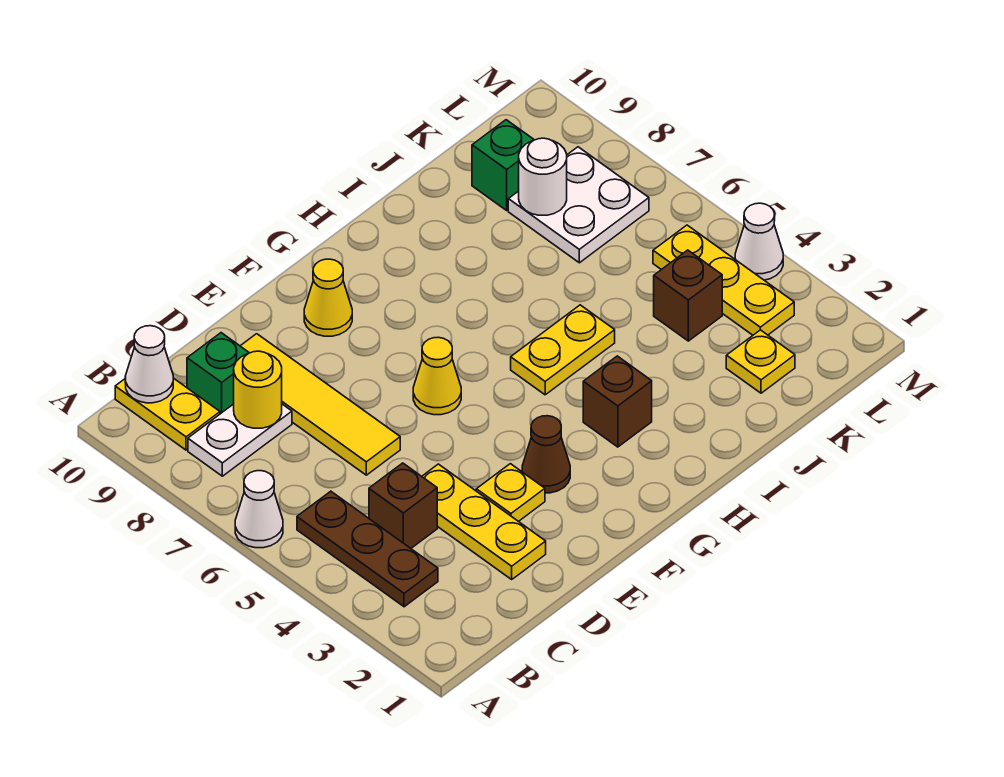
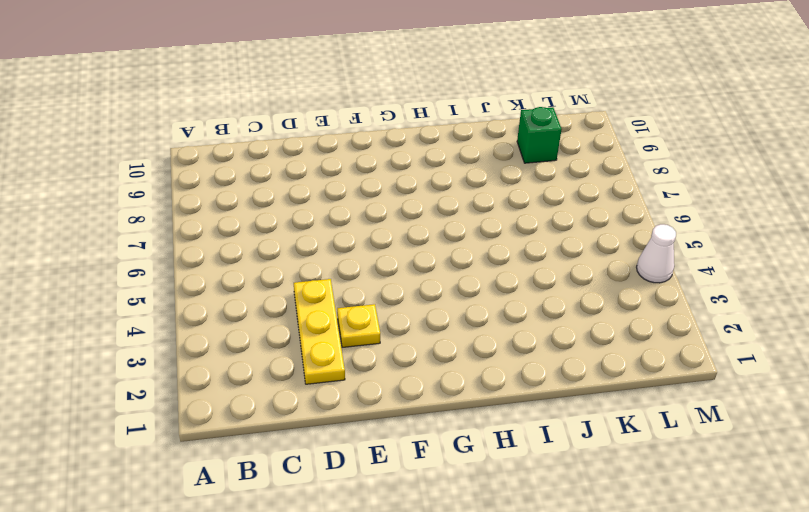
none -> white cone A6 level 1
none -> brown plate B3:B5 level 1
none -> white plate B8:C8 level 1

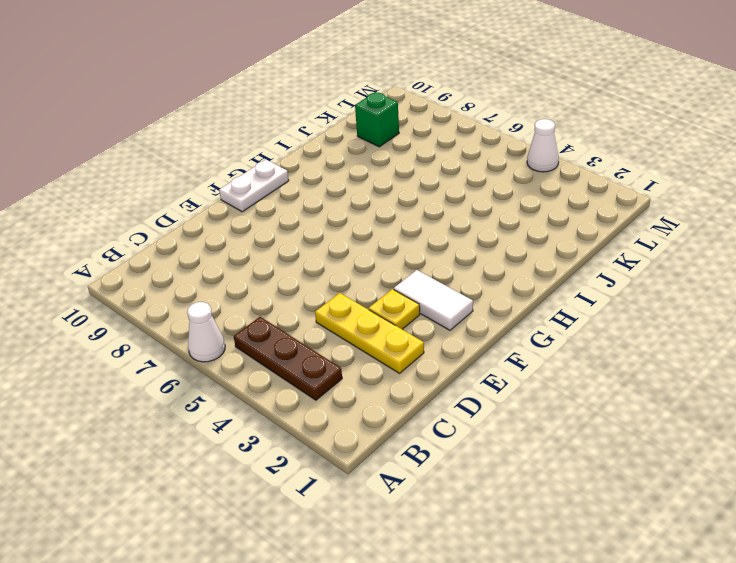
white tile F2:F3 level 1 -> brown cone F3 level 1
white plate F10:G10 level 1 -> white plate B8:C8 level 1
none -> yellow plate B9:B10 level 1
none -> brown brick C4 level 1
none -> green brick C9 level 1

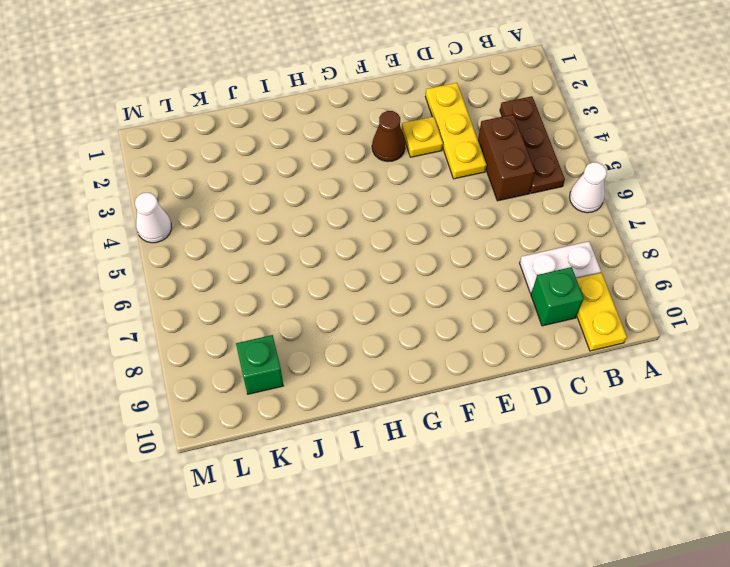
brown brick C4:C5 level 1 -> brown brick C4 level 1
none -> yellow tile D6:D9 level 1
none -> yellow cone F6 level 1
none -> yellow cone F9 level 1

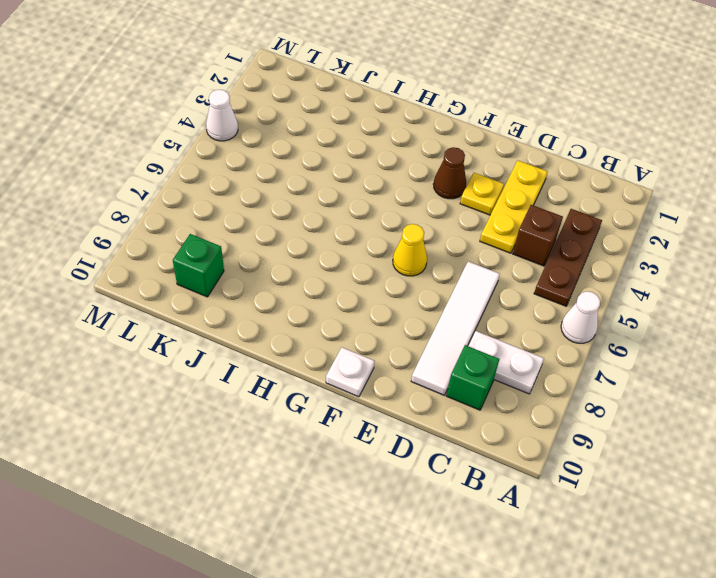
white tile D6:D9 level 1 -> yellow tile D6:D9 level 1
white plate F10 level 1 -> none
none -> yellow plate B9:B10 level 1
none -> yellow cone F9 level 1
none -> brown brick H3 level 1

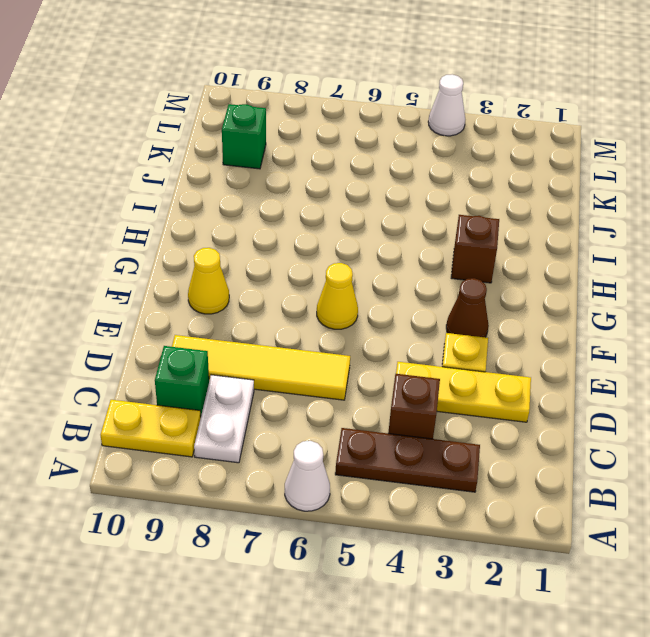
none -> yellow plate H5:I5 level 1
none -> yellow plate K2 level 1
none -> brown brick K4 level 1

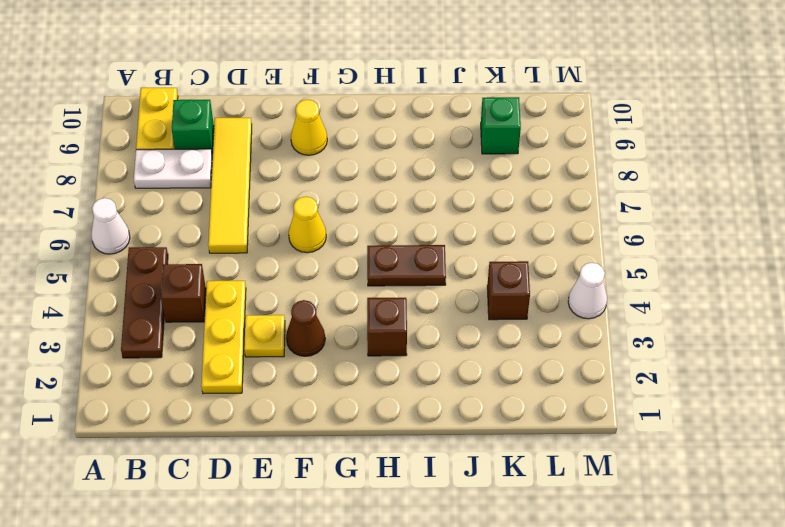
brown plate H5:I5 level 1 -> yellow plate H5:I5 level 1
none -> yellow plate K2 level 1
none -> white plate K7:L8 level 1
none -> yellow plate L3:L5 level 1

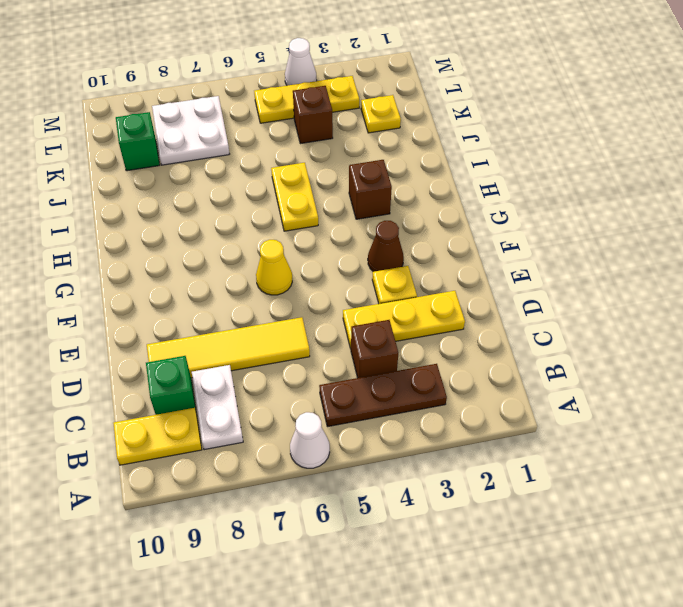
none -> yellow cone F9 level 1
none -> white cone B10 level 2
none -> yellow round brick C8 level 2

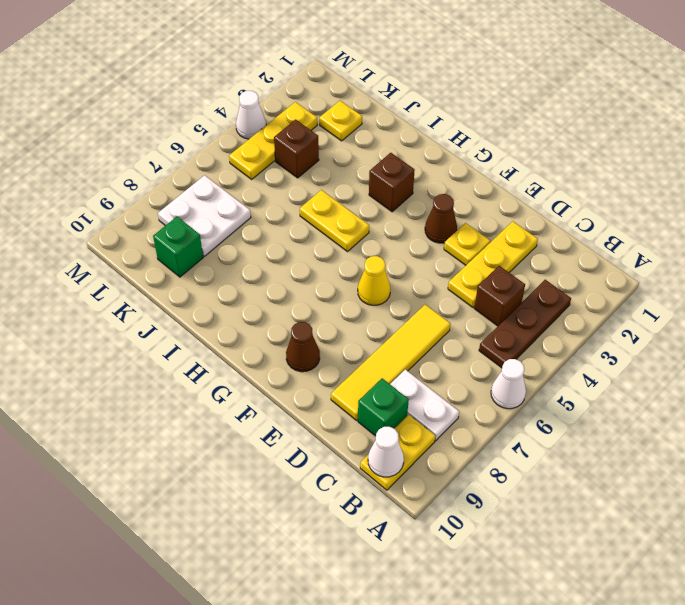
brown cone F9 level 1 -> yellow cone F9 level 1
none -> yellow round brick C8 level 2
none -> white round brick K8 level 2

